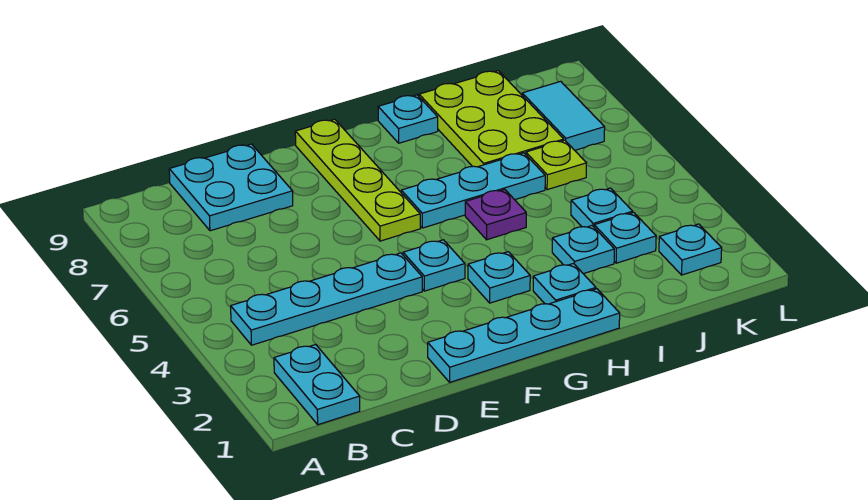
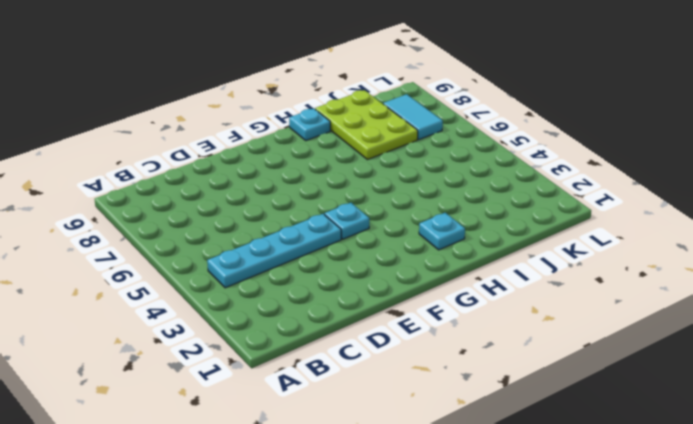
none -> cyan plate B1:B2 level 1
none -> cyan plate C8:D9 level 1
none -> cyan plate E1:H1 level 1

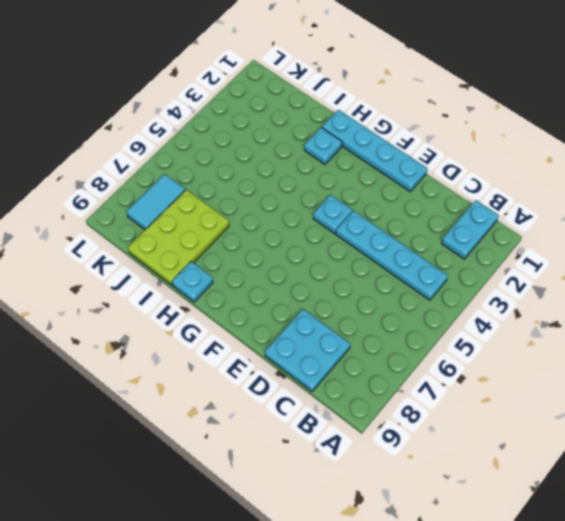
none -> lime plate F6:F9 level 1
none -> cyan plate G3 level 1
none -> cyan plate G6:I6 level 1

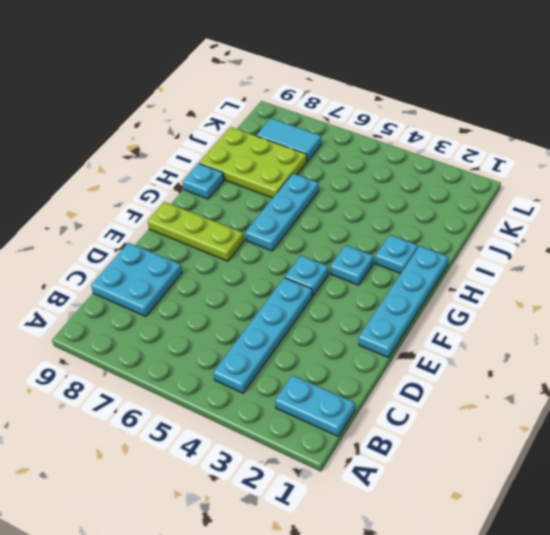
lime plate F7:F9 level 1 -> lime plate F6:F9 level 1
none -> purple plate H5 level 1
none -> cyan plate I3 level 1
none -> cyan plate J3 level 1

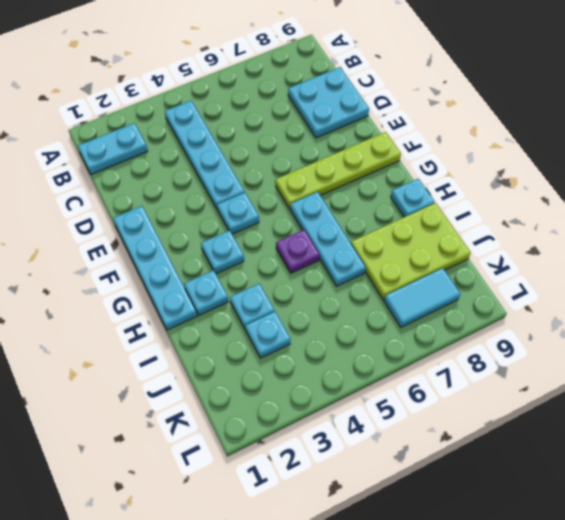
none -> cyan plate J4 level 1
none -> lime plate J6 level 1
none -> cyan plate K2 level 1

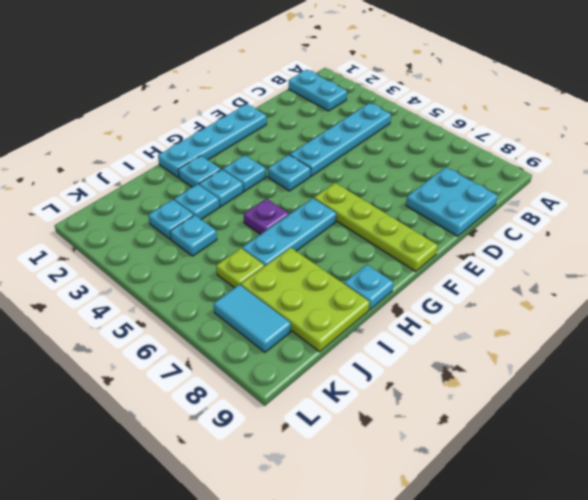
cyan plate H3 level 1 -> cyan plate K2 level 1

